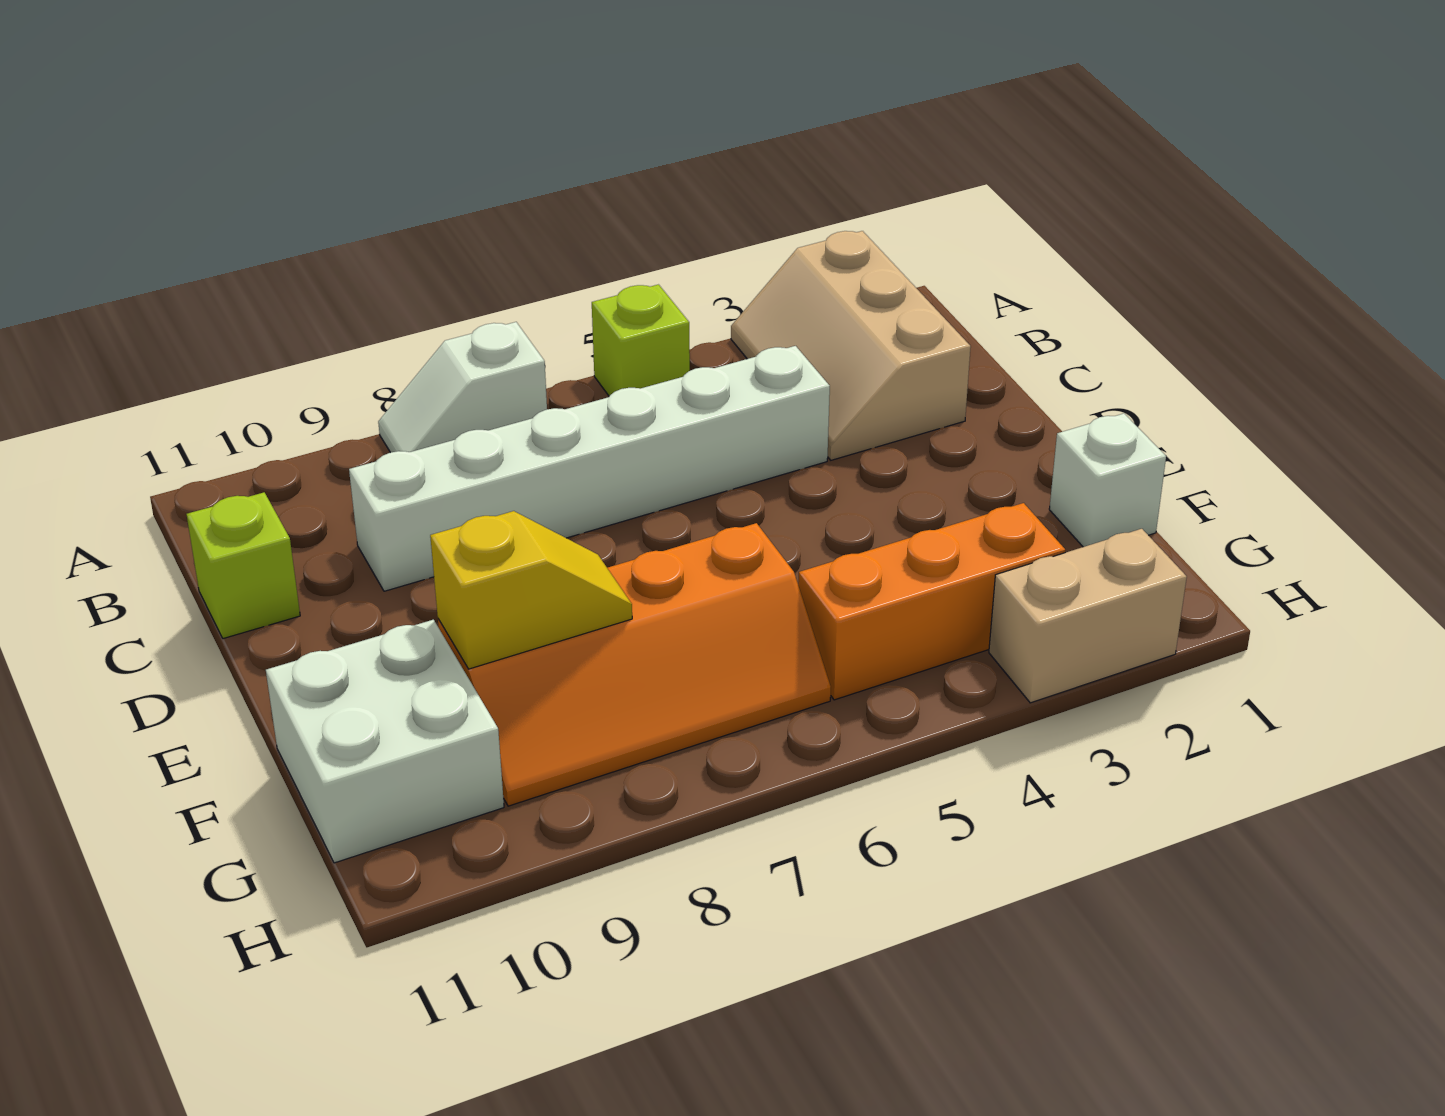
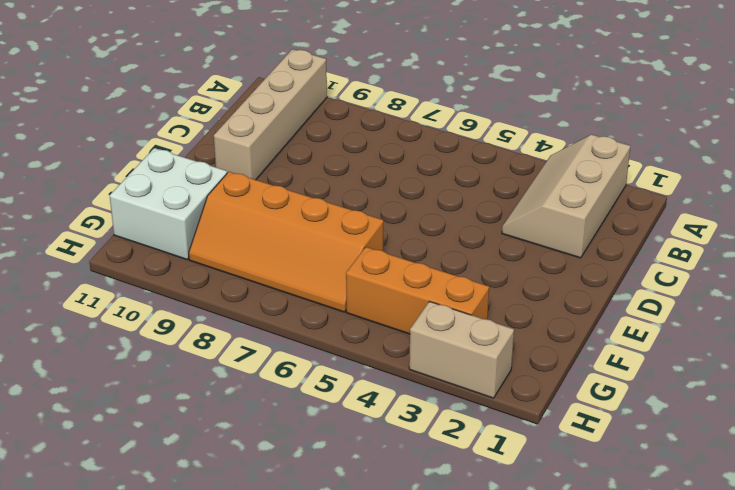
tan brick A10:D10 level 1 -> none
none -> lime brick A5 level 1
none -> white slope A7:A8 level 1 top 7

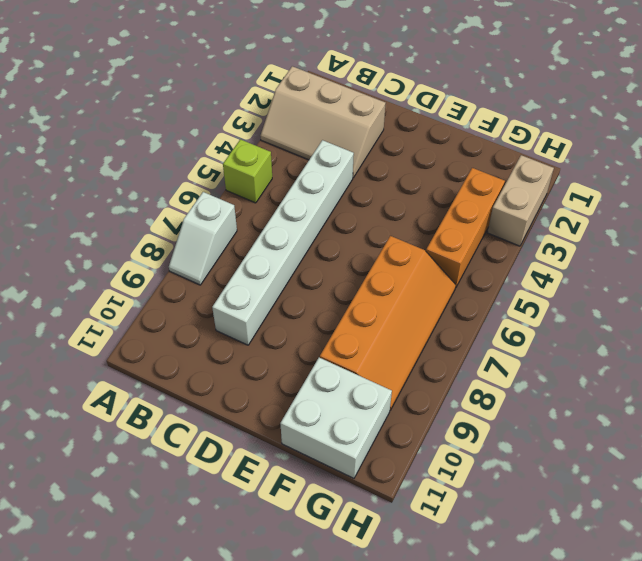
none -> lime brick C11 level 1
none -> white brick F1 level 1

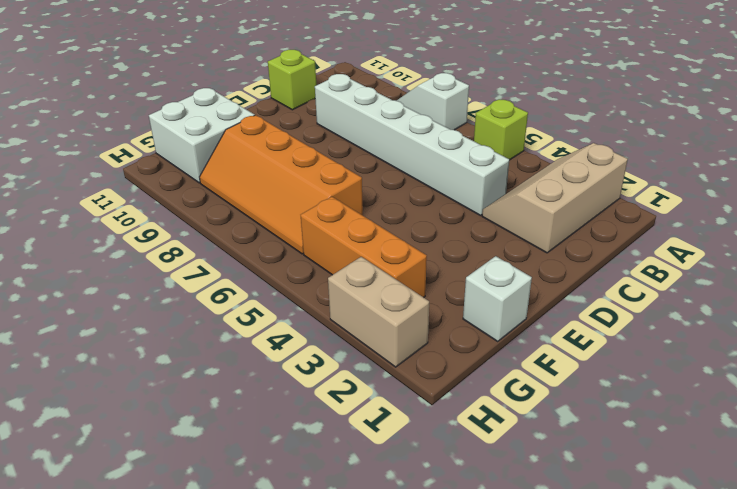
none -> yellow slope F8:F9 level 2 top 9

